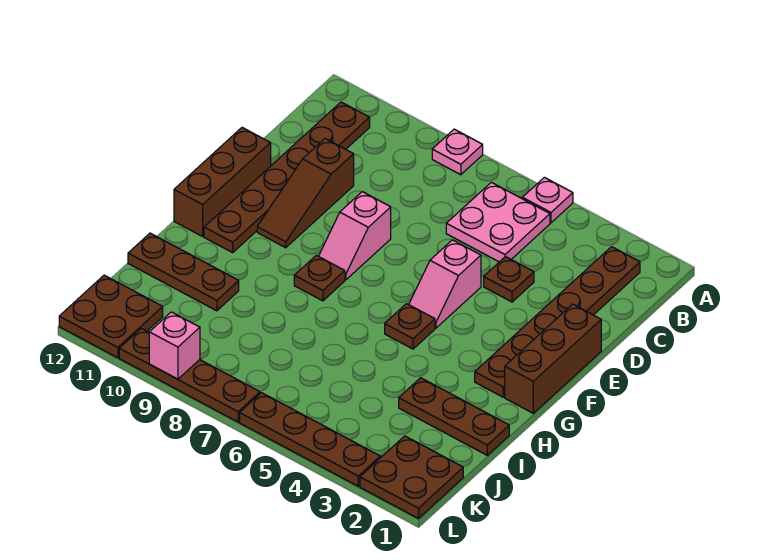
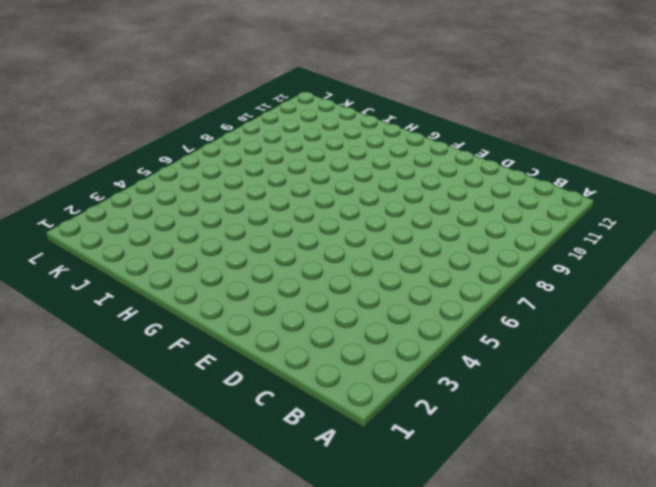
none -> pink plate A5 level 1
none -> pink plate A8 level 1
none -> brown plate B2:G2 level 1

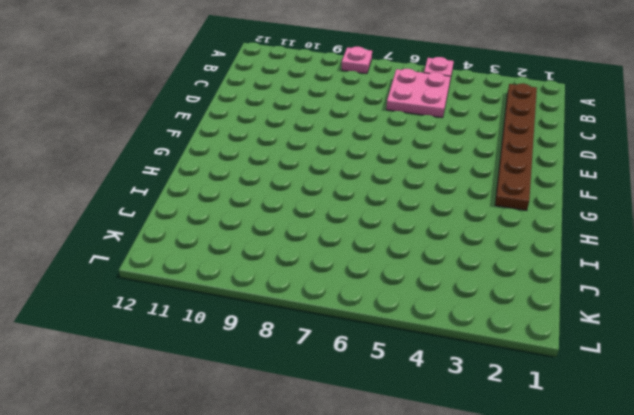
none -> brown plate B11:G11 level 1
none -> brown plate D4 level 1
none -> brown slope D10:F10 level 1 top D

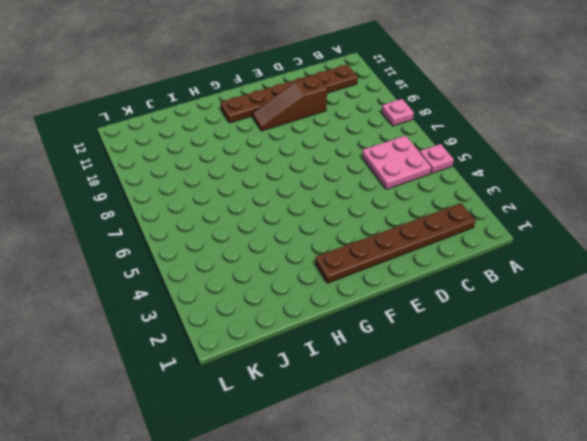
none -> brown plate D4 level 1
none -> brown brick E1:G1 level 1
none -> pink slope E5:F5 level 1 top E

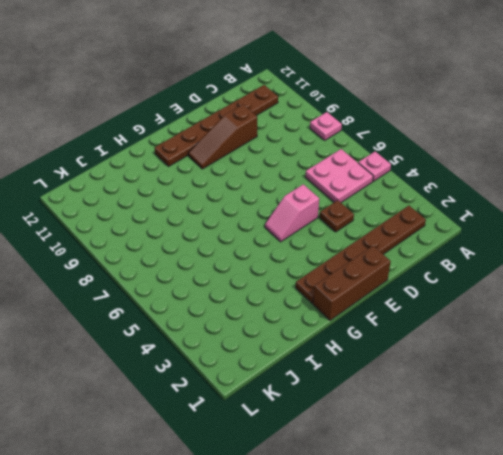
none -> pink slope E8:F8 level 1 top E
none -> brown brick E12:G12 level 1
none -> brown plate G5 level 1

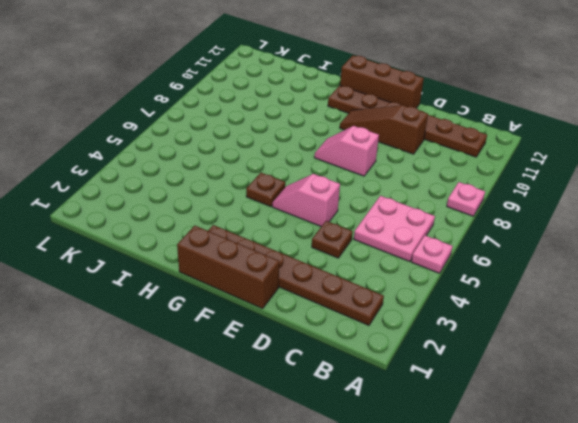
none -> brown plate G8 level 1
none -> brown plate I1:I3 level 1
none -> brown plate I10:I12 level 1

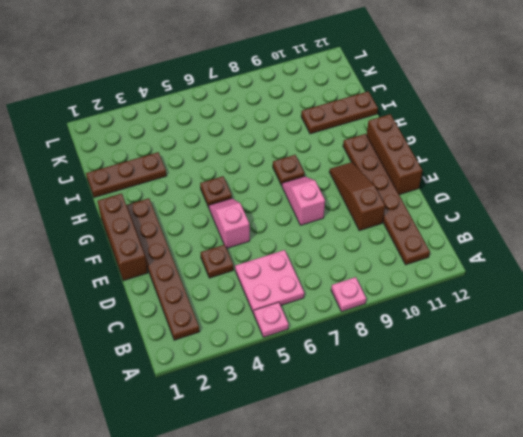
none -> brown plate K1:L2 level 1
none -> brown plate K11:L12 level 1
none -> brown plate L3:L6 level 1

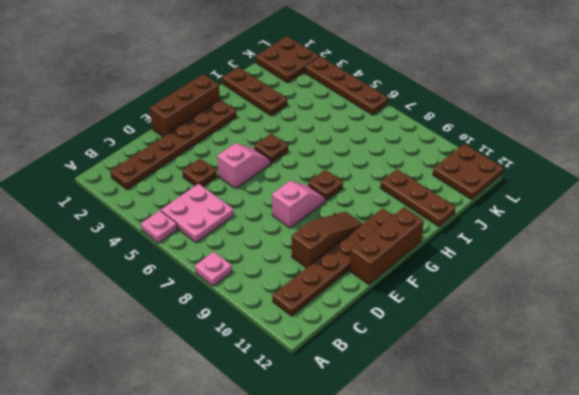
none -> brown plate L7:L10 level 1
none -> pink brick L9 level 2

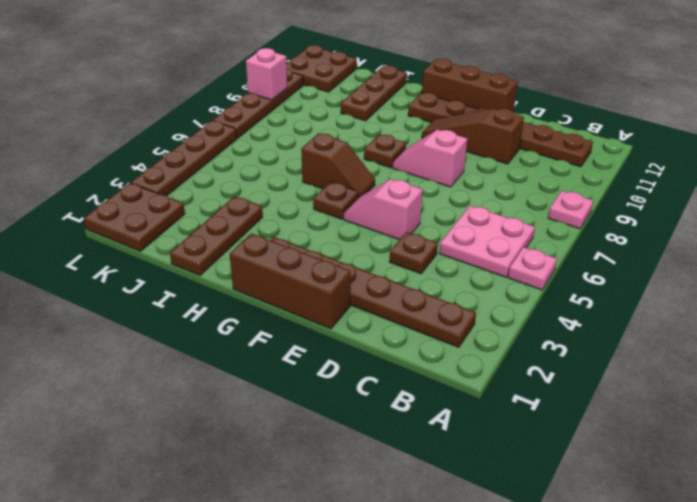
brown slope G6:H6 level 1 top H -> none

